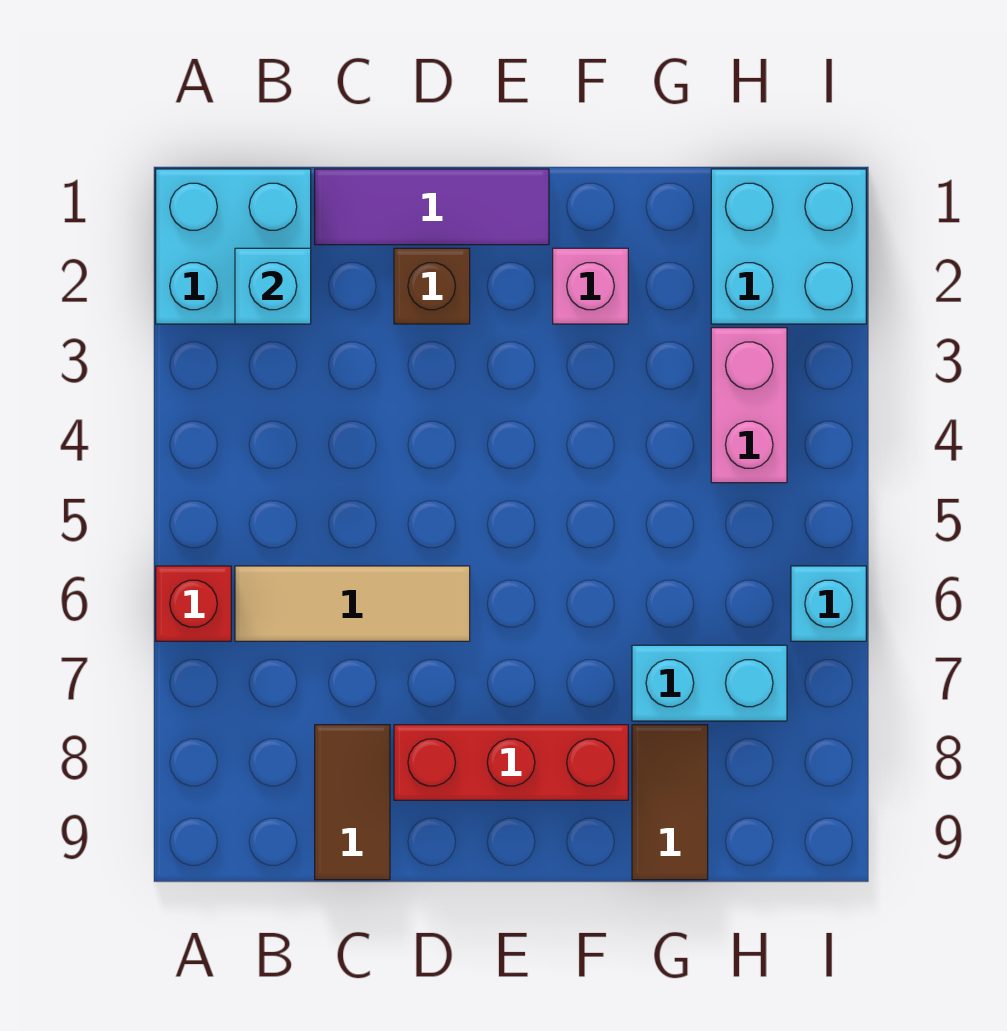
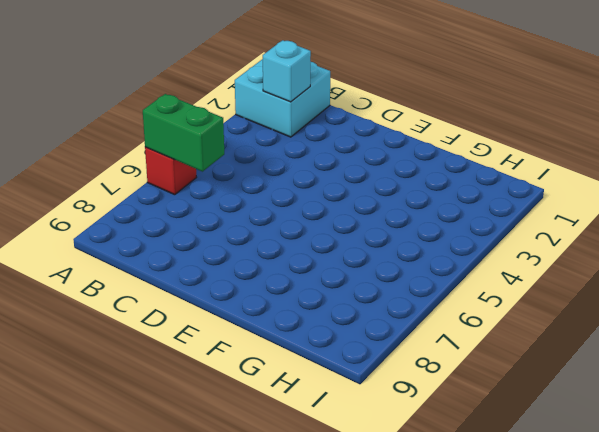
green brick A6:B6 level 2 -> none
none -> tan tile B6:D6 level 1
none -> purple tile C1:E1 level 1
none -> brown tile C8:C9 level 1

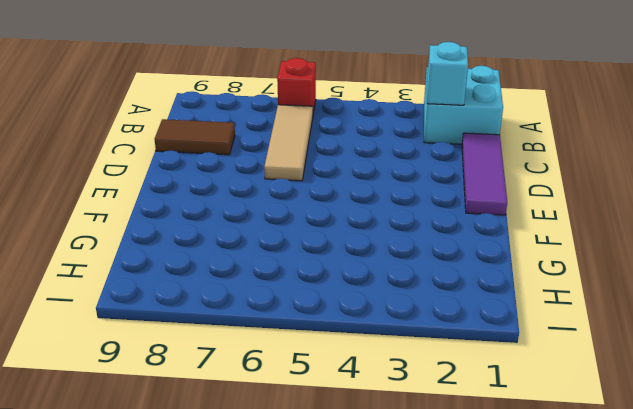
none -> brown brick D2 level 1
none -> red brick D8:F8 level 1
none -> pink brick F2 level 1

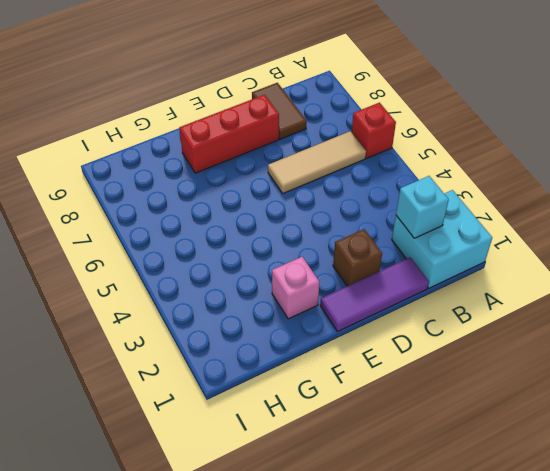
none -> cyan brick G7:H7 level 1
none -> brown tile G8:G9 level 1
none -> cyan brick H1:I2 level 1

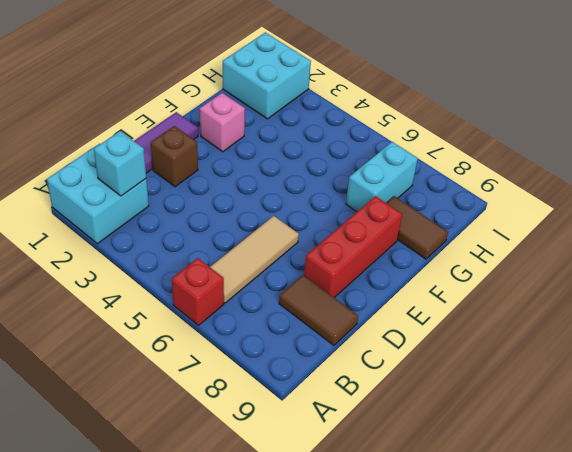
none -> pink brick H3:H4 level 1
none -> cyan brick I6 level 1

